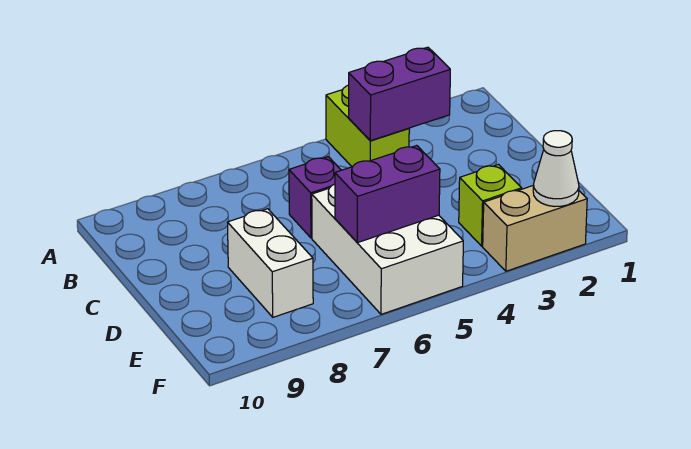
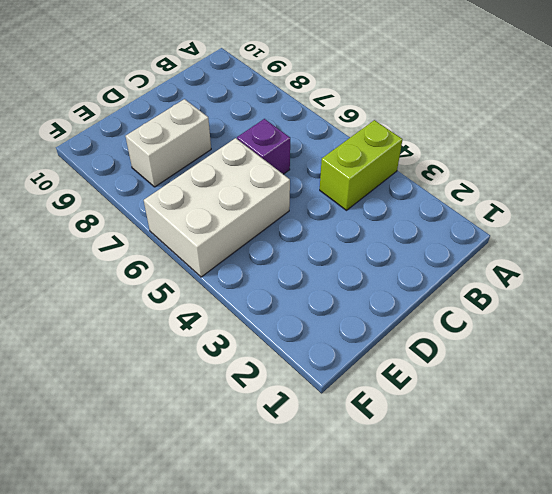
none -> lime brick E3 level 1
none -> tan brick F2:F3 level 1

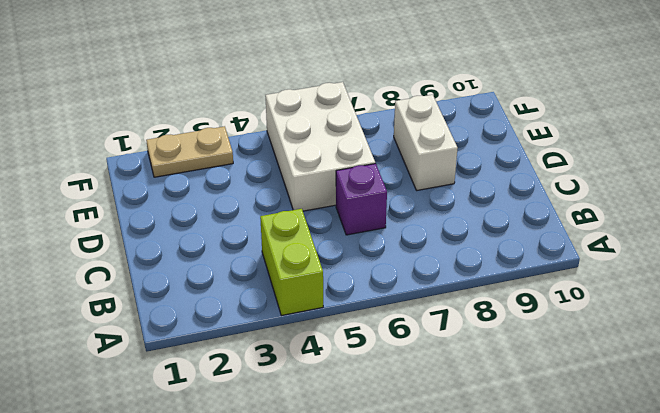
tan plate F2:F3 level 1 -> tan brick F2:F3 level 1
none -> lime brick E3 level 1
none -> purple brick B3:B4 level 2

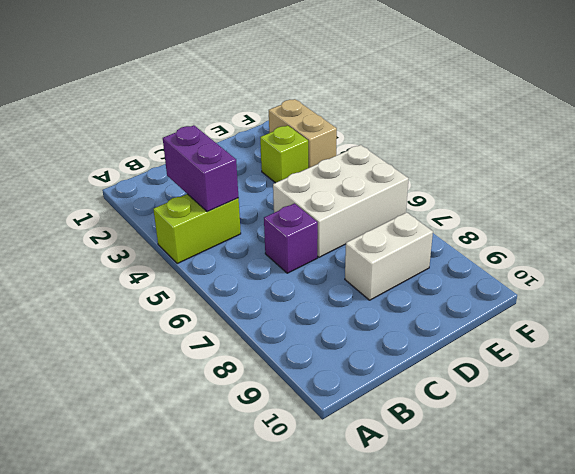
none -> purple brick E5:E6 level 2
none -> white cone F2 level 2

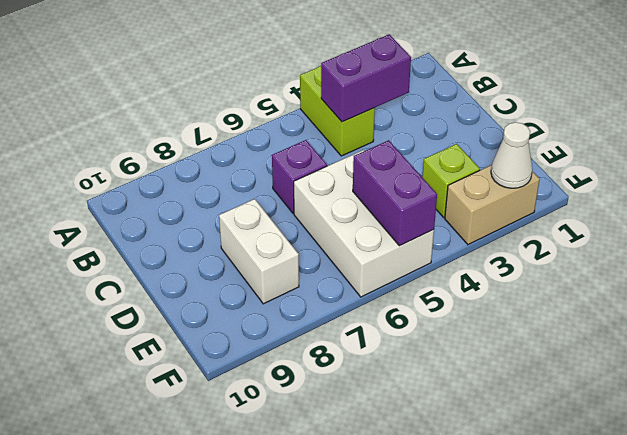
purple brick E5:F5 level 2 -> purple brick E5:E6 level 2

